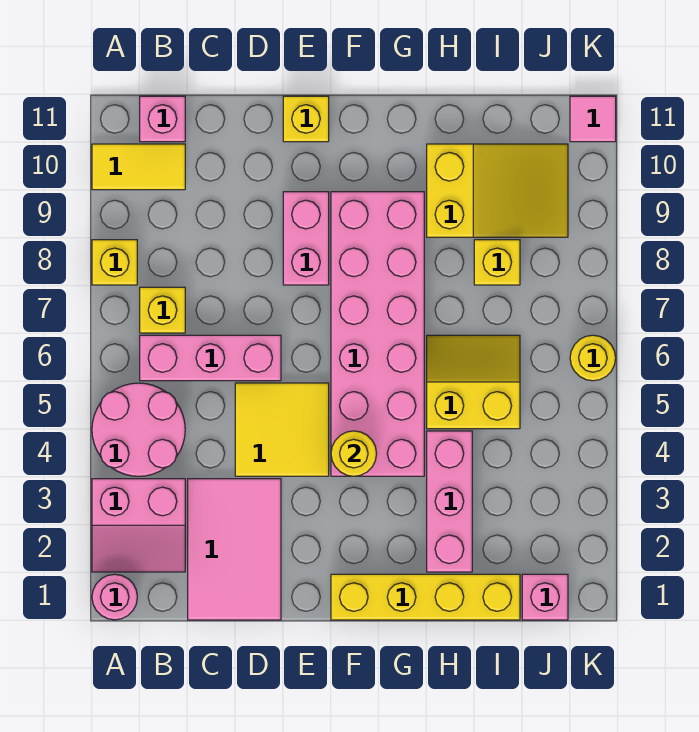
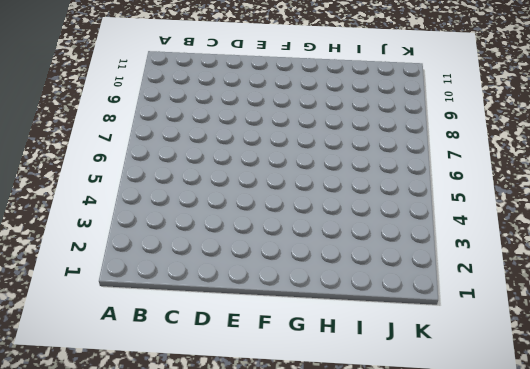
none -> pink round brick A1 level 1
none -> pink slope A2:B3 level 1 top 3
none -> pink round brick A4:B5 level 1

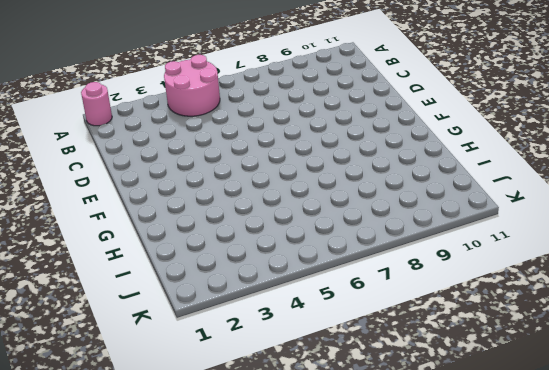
none -> pink slope A2:B3 level 1 top 3
none -> yellow brick A8 level 1
none -> yellow tile A10:B10 level 1

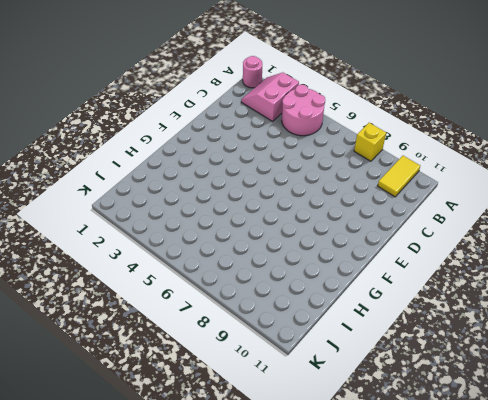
none -> pink brick B6:D6 level 1
none -> yellow brick B7 level 1
none -> pink brick B11 level 1

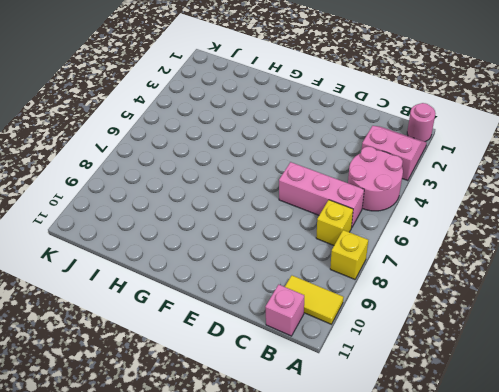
none -> pink tile C1:D3 level 1
none -> yellow tile D4:E5 level 1
none -> pink brick E8:E9 level 1

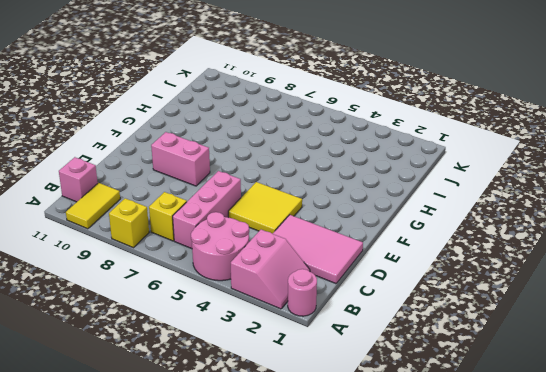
none -> yellow brick E11 level 1
none -> yellow brick F1:I1 level 1
none -> pink brick F4:G9 level 1

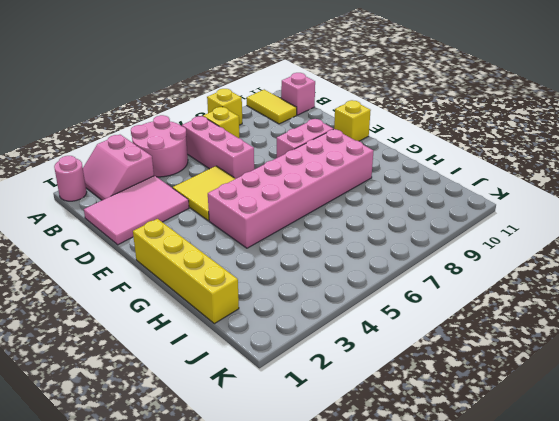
none -> pink brick H2:H4 level 1
none -> yellow slope H5:I6 level 1 top 5
none -> yellow slope H9:J10 level 1 top H

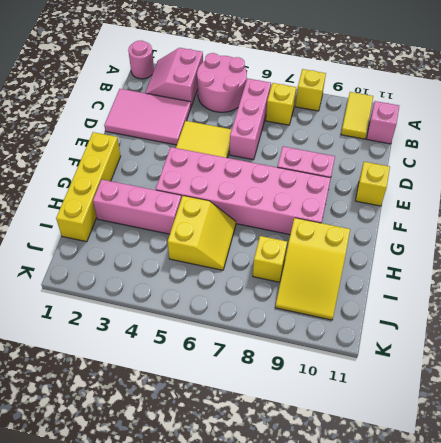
none -> pink brick J1 level 1
none -> yellow round brick K6 level 1
none -> pink tile K11 level 1

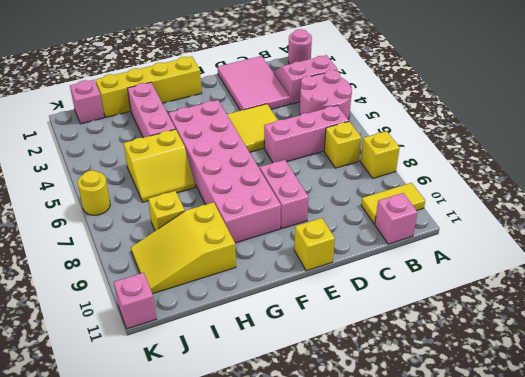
pink brick K11 level 1 -> pink tile K11 level 1
none -> yellow round brick F4 level 2

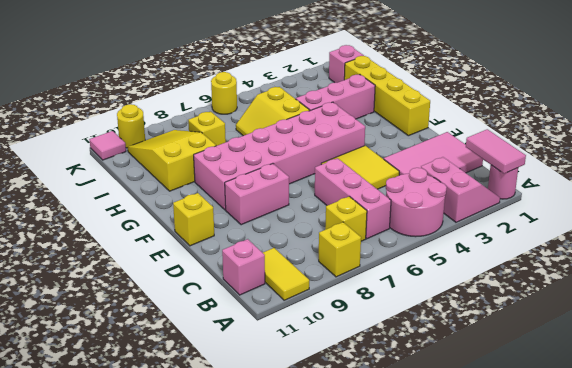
pink tile A1:B1 level 2 -> none
yellow round brick K10 level 1 -> yellow round brick F4 level 2

